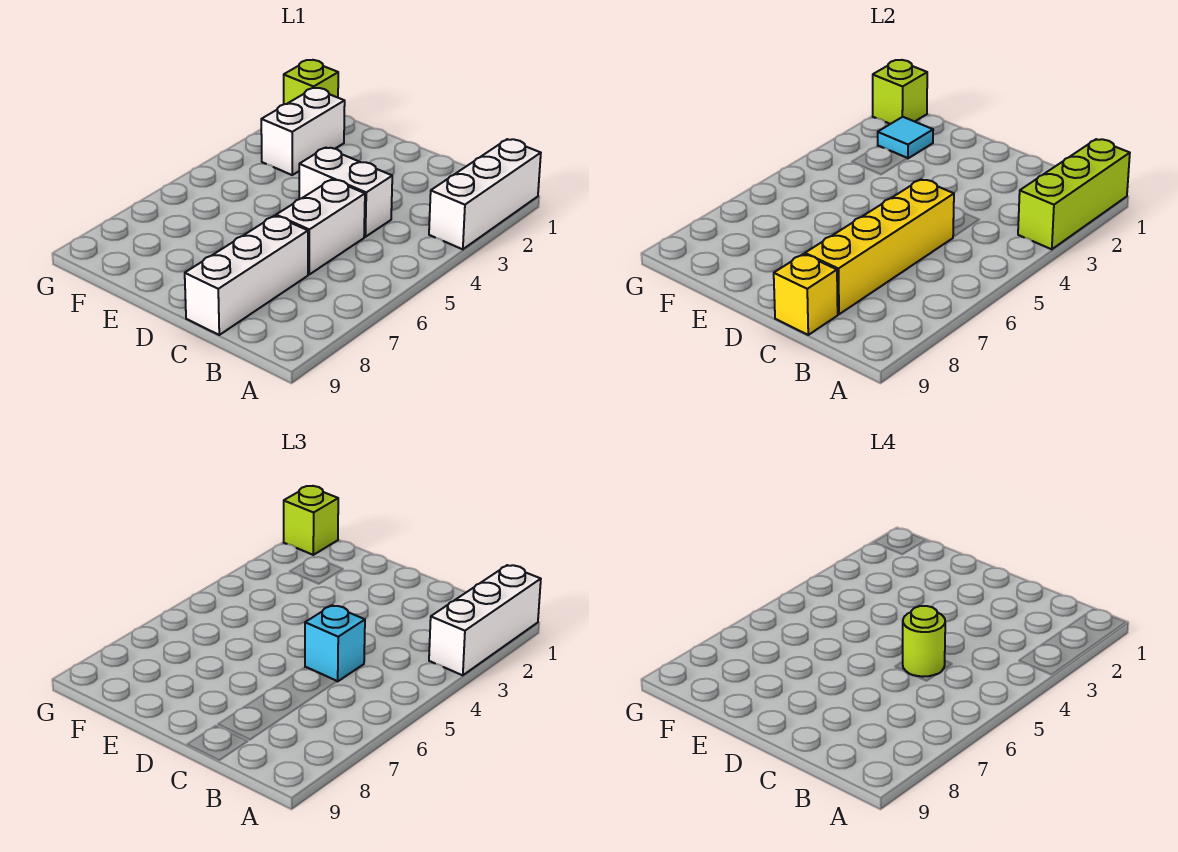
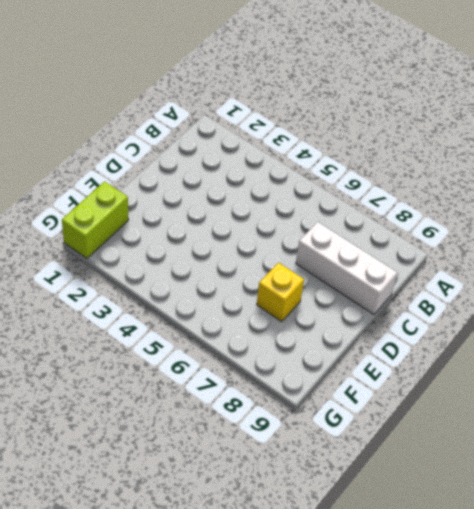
yellow brick E7 level 1 -> yellow brick C9 level 2
lime brick F1:G1 level 1 -> lime brick G1 level 1
none -> white brick A1:A3 level 1
none -> white brick C4:D4 level 1
none -> white brick C5:C6 level 1

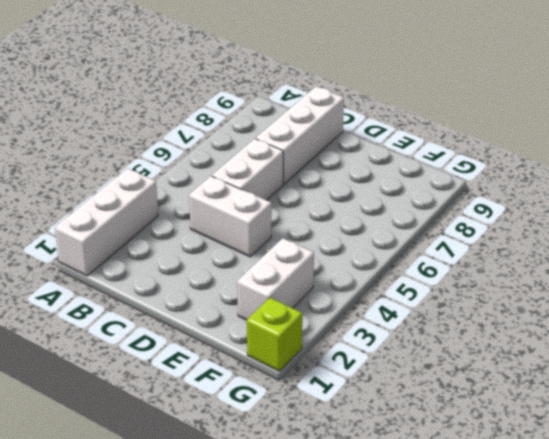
none -> lime brick A1:A3 level 2
none -> yellow brick C5:C8 level 2
none -> yellow brick C9 level 2

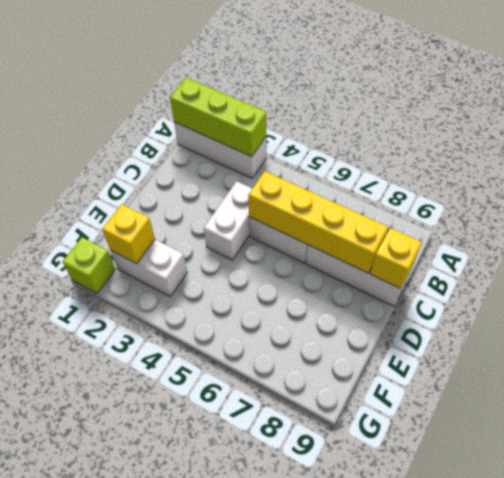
yellow brick F2 level 2 -> cyan tile F2 level 2
none -> lime brick G1 level 2
none -> white brick A1:A3 level 3
none -> cyan brick C5 level 3

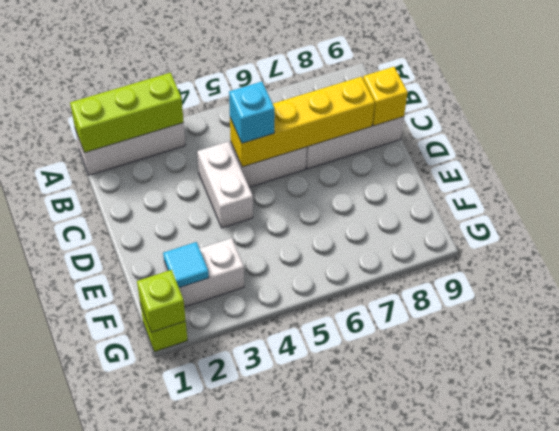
none -> white brick A1:A3 level 3
none -> lime brick G1 level 3
none -> lime round brick C5 level 4

